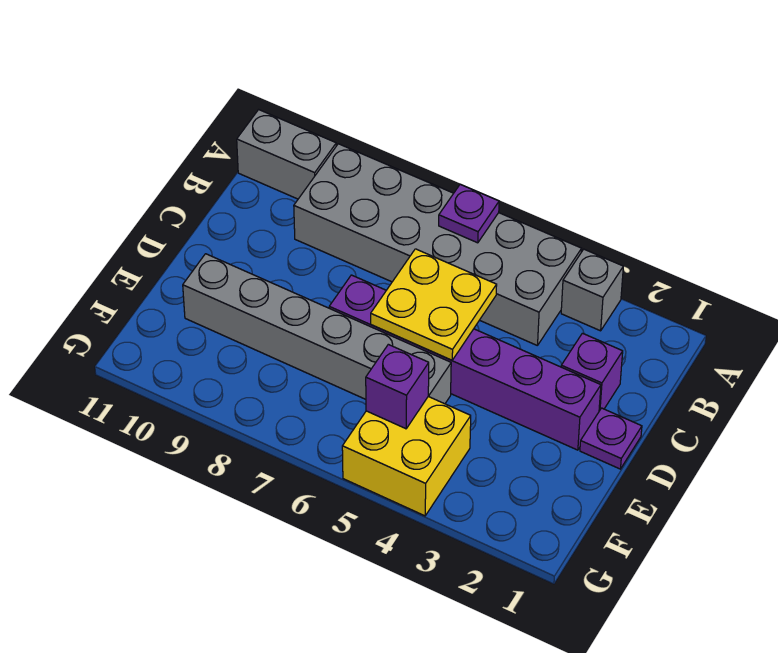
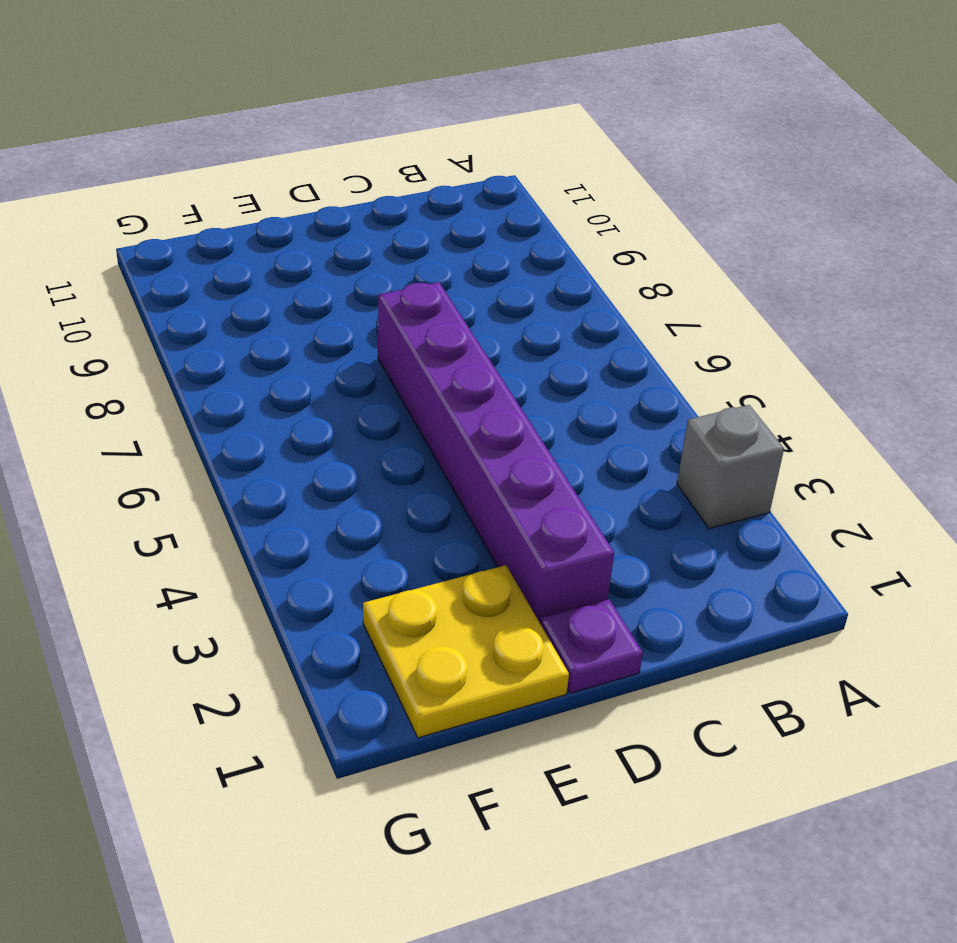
yellow plate E1:F2 level 1 -> yellow plate C5:D6 level 2
none -> grey brick A4:B9 level 1
none -> grey brick A10:A11 level 1

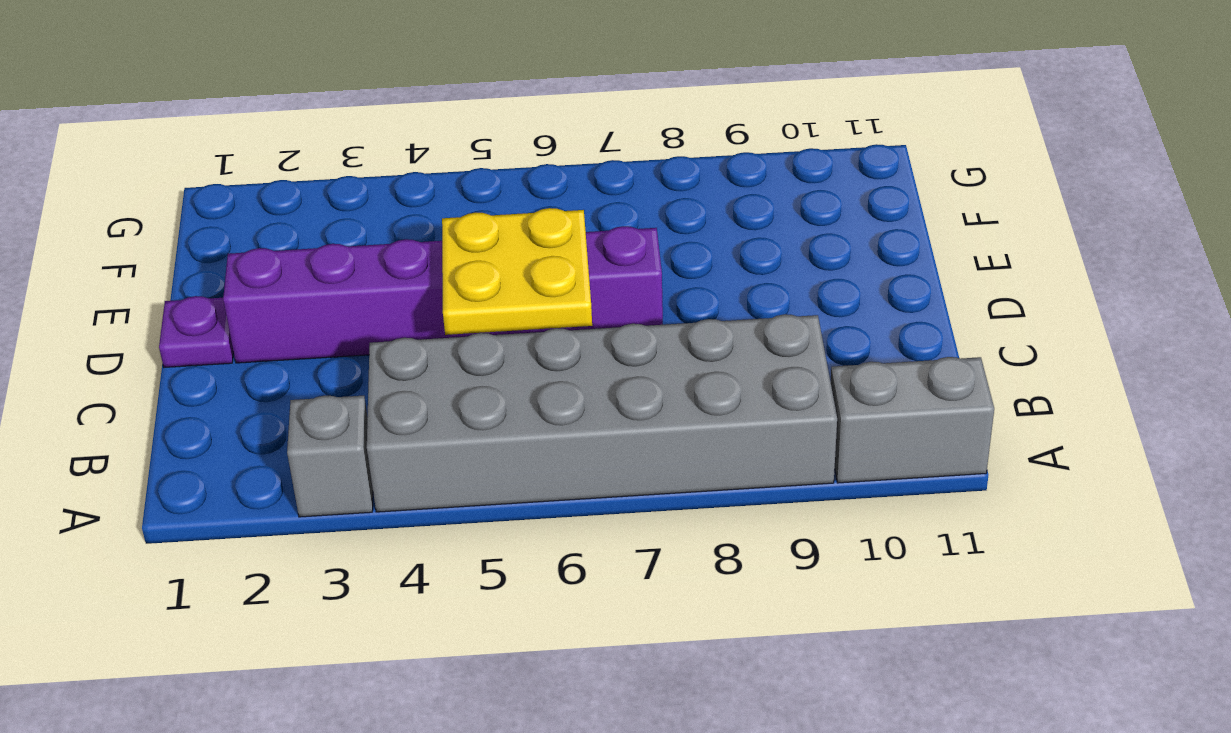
none -> purple brick C2 level 1
none -> grey brick E5:E10 level 1

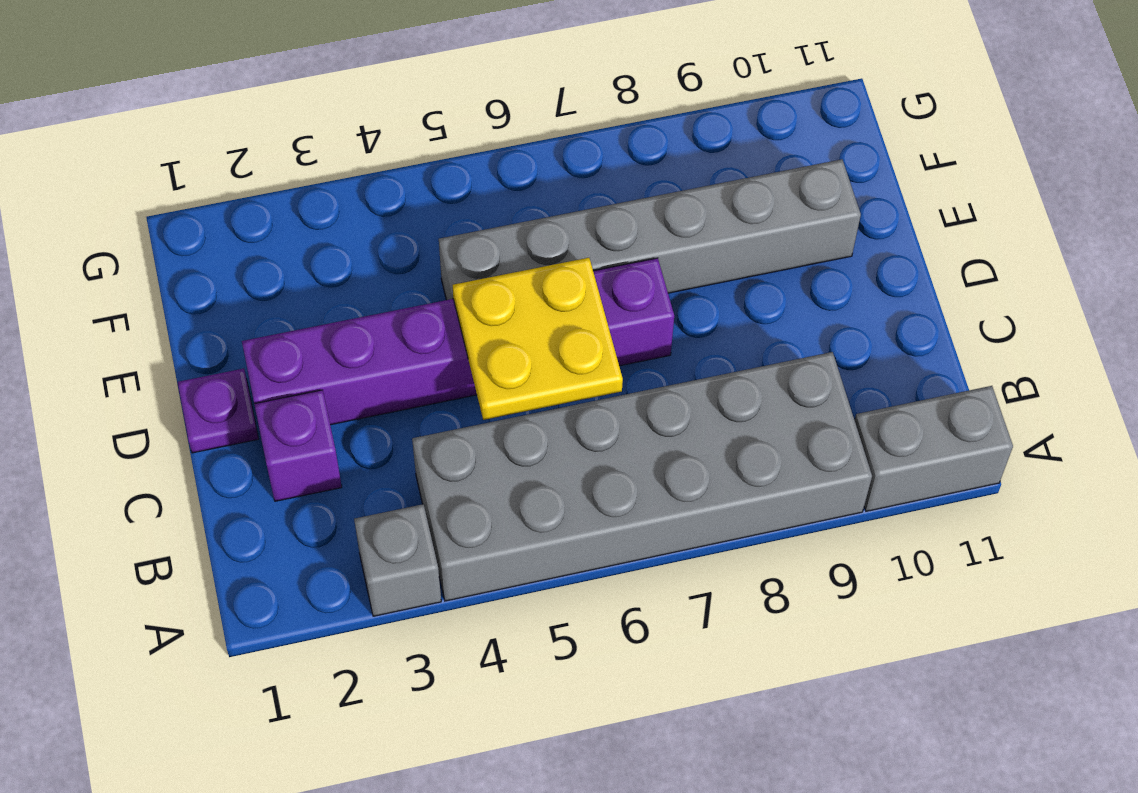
none -> yellow brick F4:G5 level 1
none -> purple plate A6 level 2

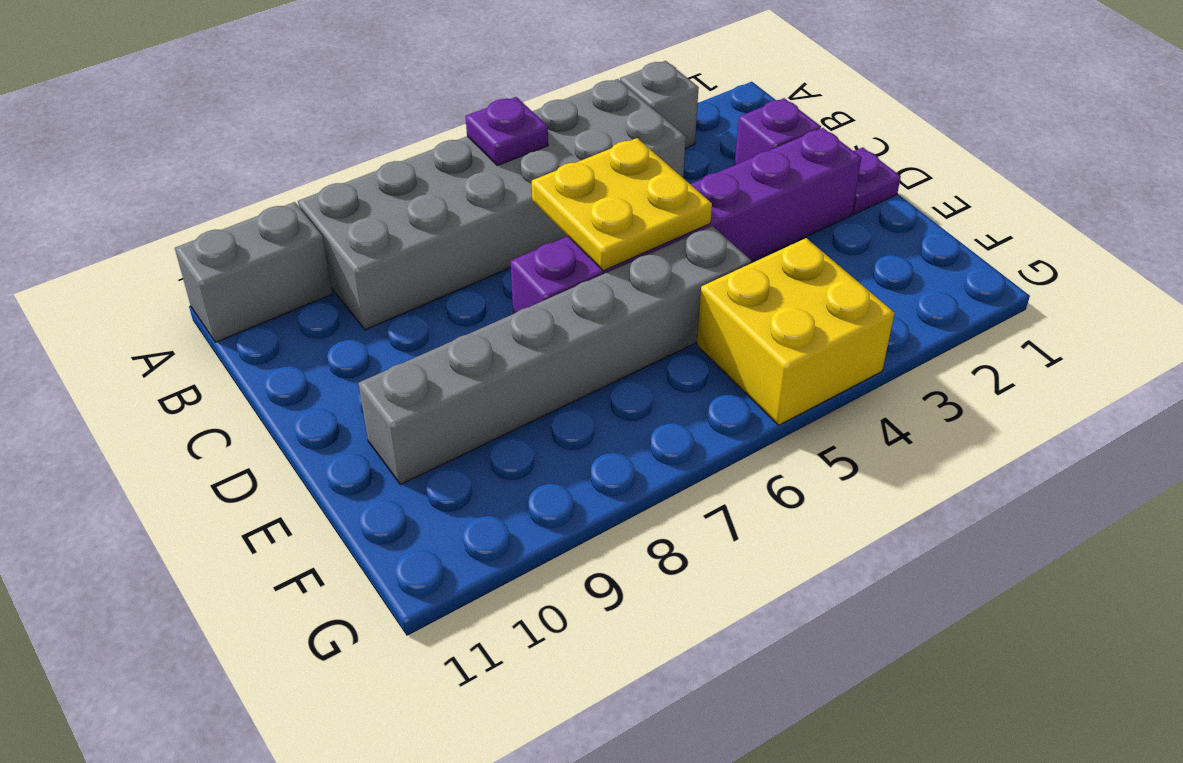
none -> purple brick F5 level 2

